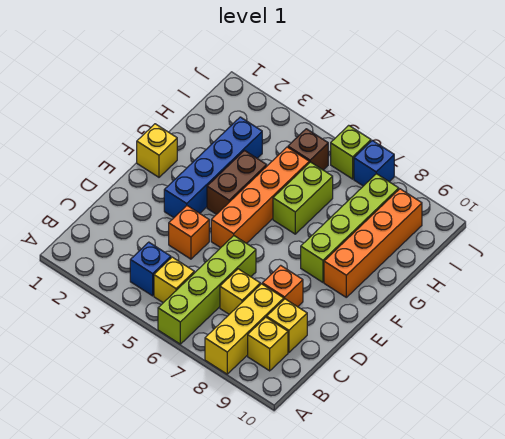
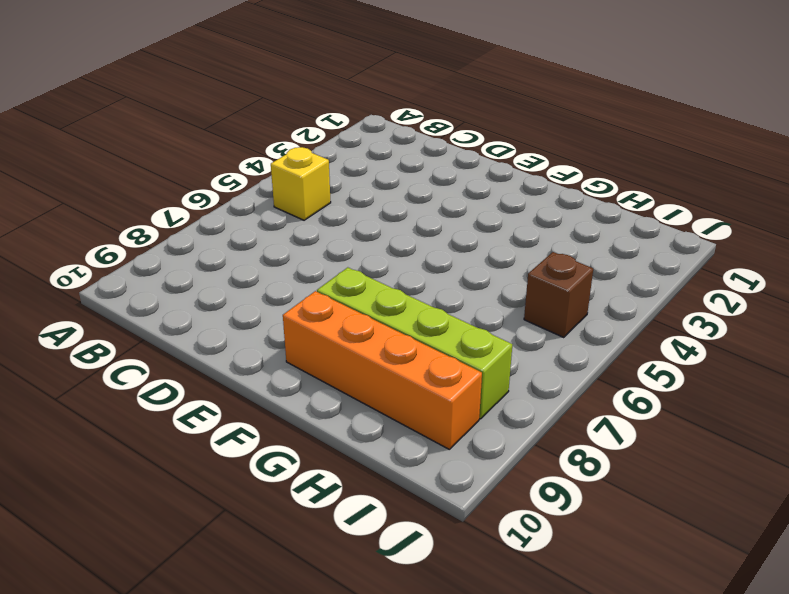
none -> lime brick A6:D6 level 1
none -> yellow brick A8:C8 level 1
none -> blue brick B4 level 1

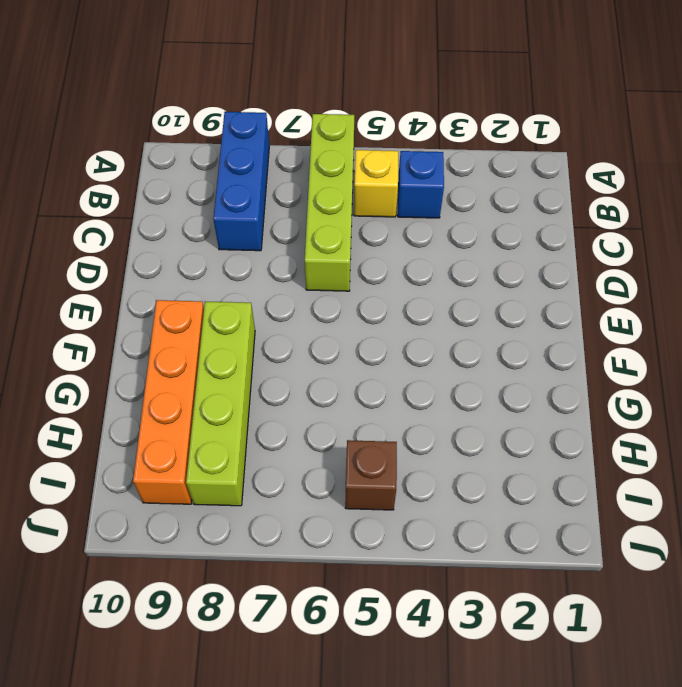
blue brick A8:C8 level 1 -> yellow brick A8:C8 level 1
none -> yellow brick B9 level 1
none -> yellow brick C7 level 1
none -> yellow brick C9 level 1

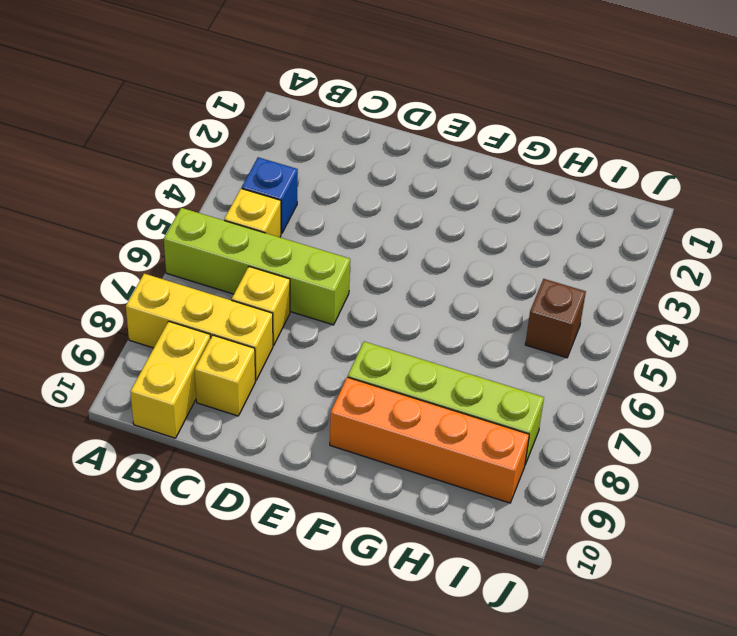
yellow brick B9:B10 level 1 -> yellow brick B9 level 1
none -> orange brick D4 level 1
none -> orange brick D8 level 1
none -> blue brick E3:H3 level 1

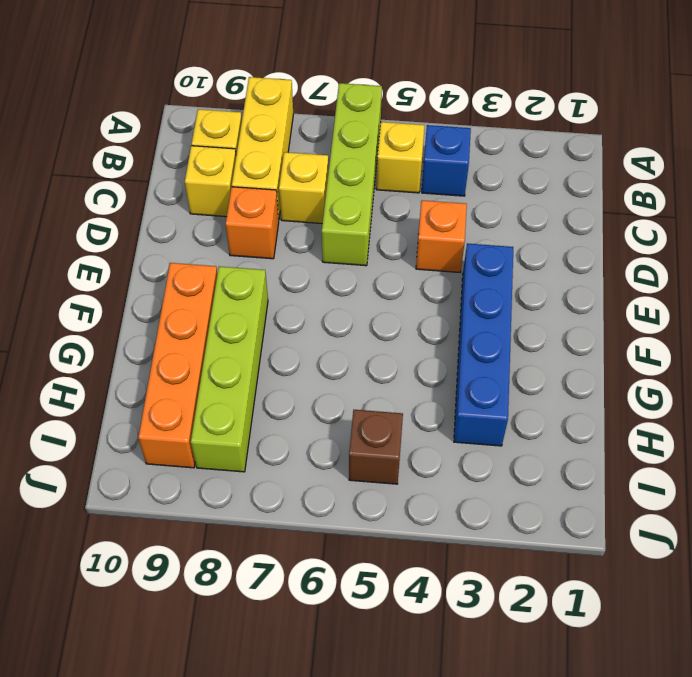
none -> orange brick E5:H5 level 1
none -> yellow brick F1 level 1
none -> brown brick F4:G4 level 1

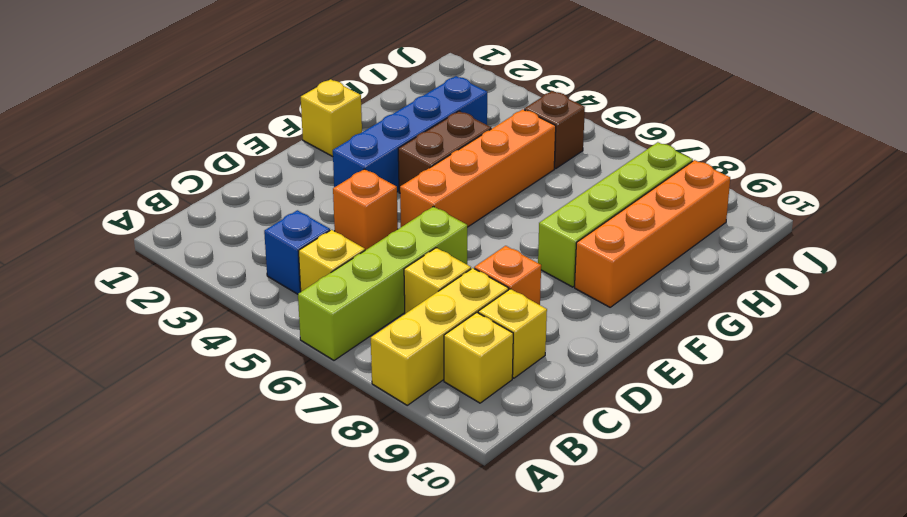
none -> lime brick G6:H6 level 1
none -> lime brick J6 level 1
none -> blue brick J7 level 1

